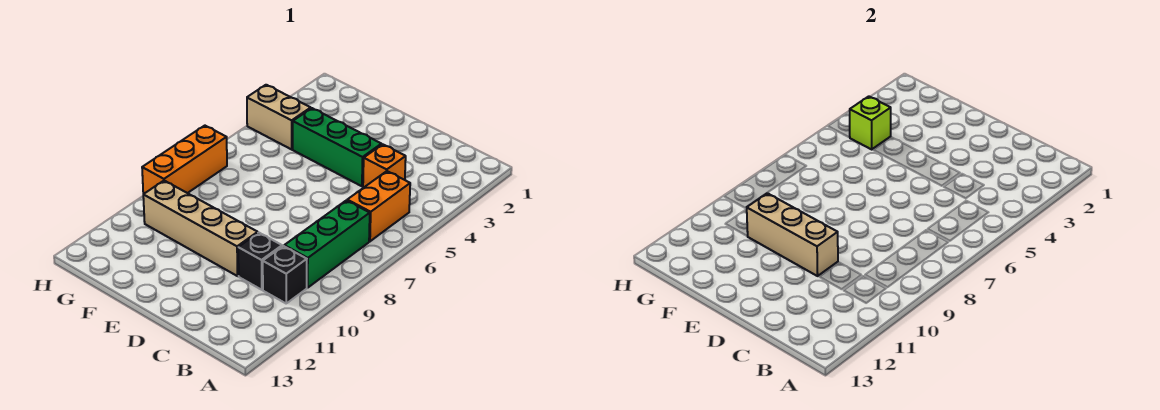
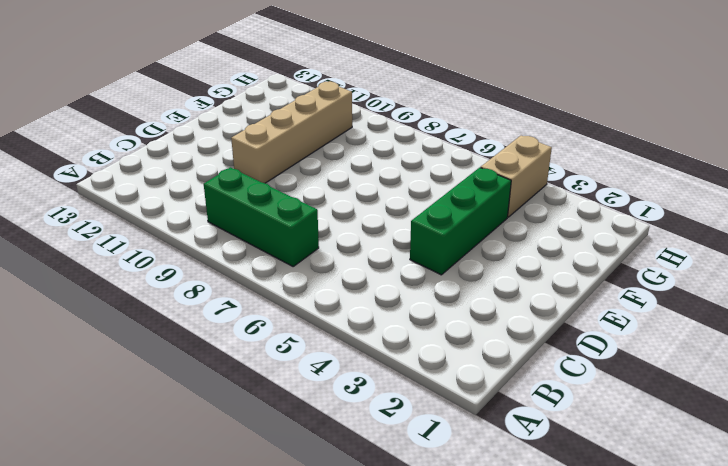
none -> orange brick B5:B6 level 1
none -> black brick B10 level 1

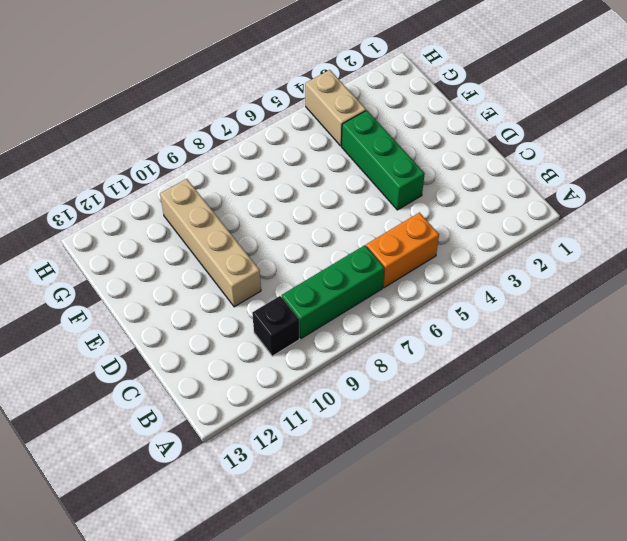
none -> orange brick C4 level 1
none -> black brick C10 level 1

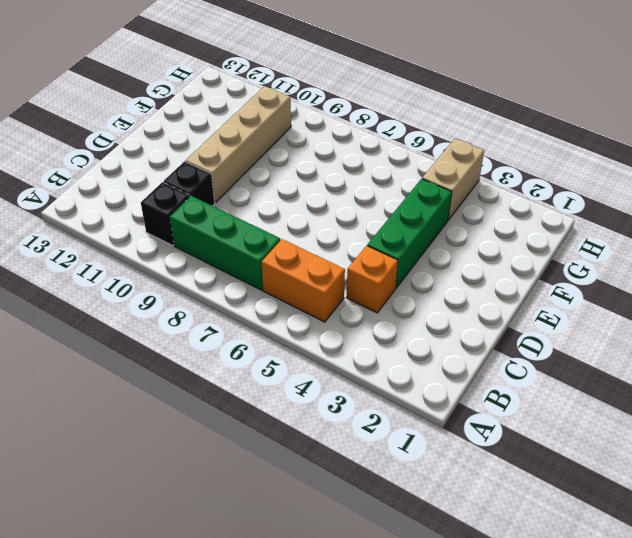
none -> orange brick H7:H9 level 1
none -> tan brick D10:F10 level 2

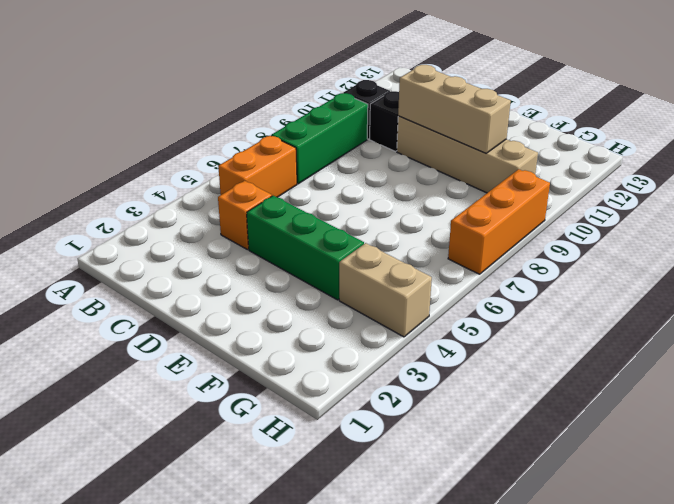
none -> lime brick G4 level 2

